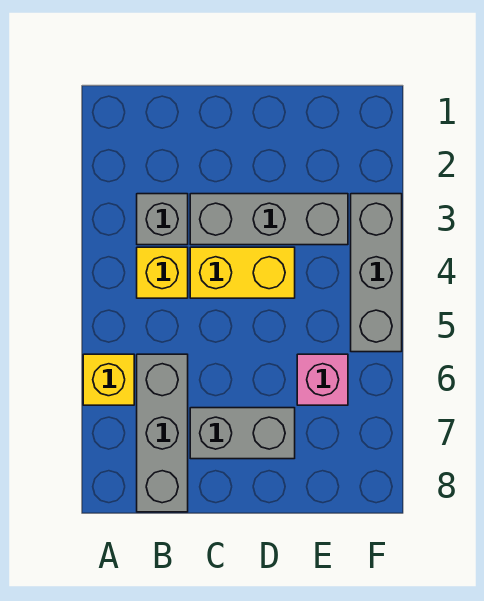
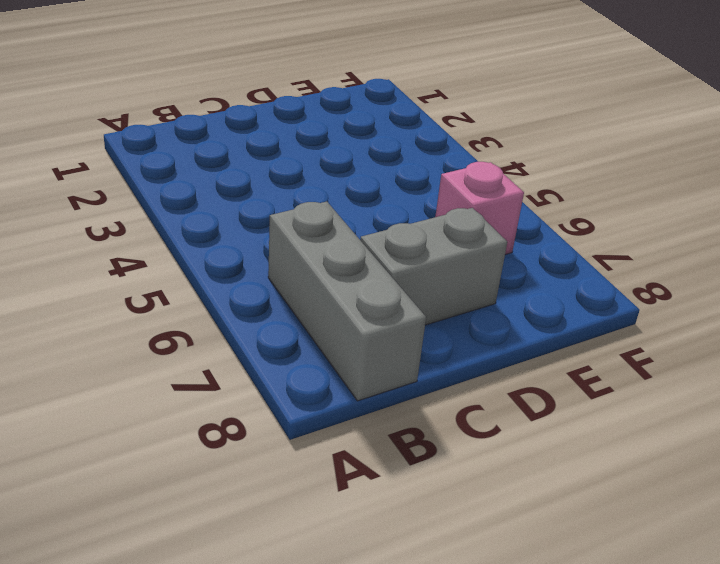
none -> yellow brick A6 level 1
none -> grey brick B3 level 1

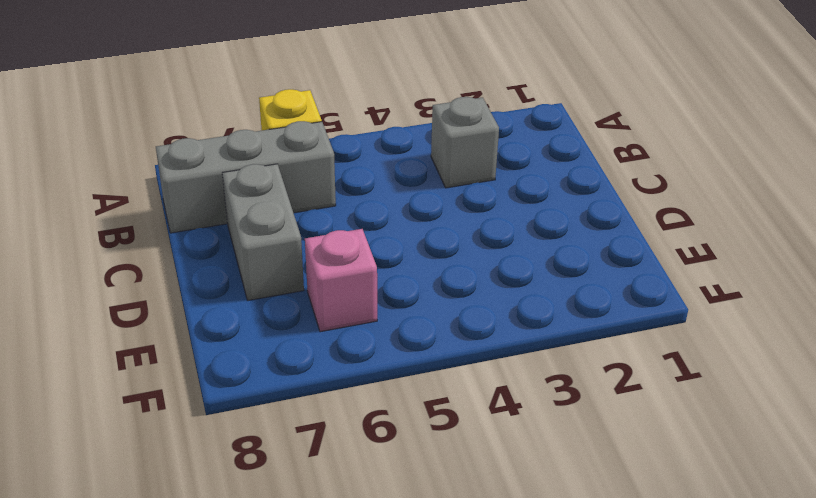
none -> yellow brick B4 level 1
none -> grey brick C3:E3 level 1

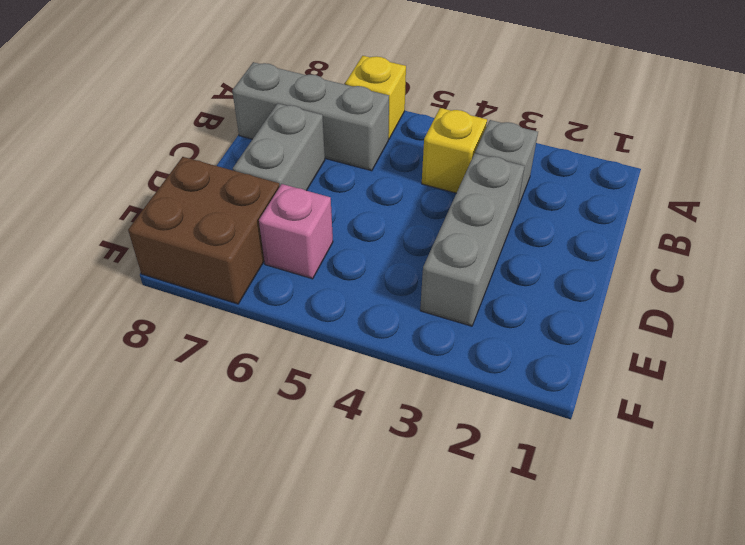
brown brick E7:F8 level 1 -> none
none -> yellow brick C4:D4 level 1
none -> grey brick F3:F5 level 1

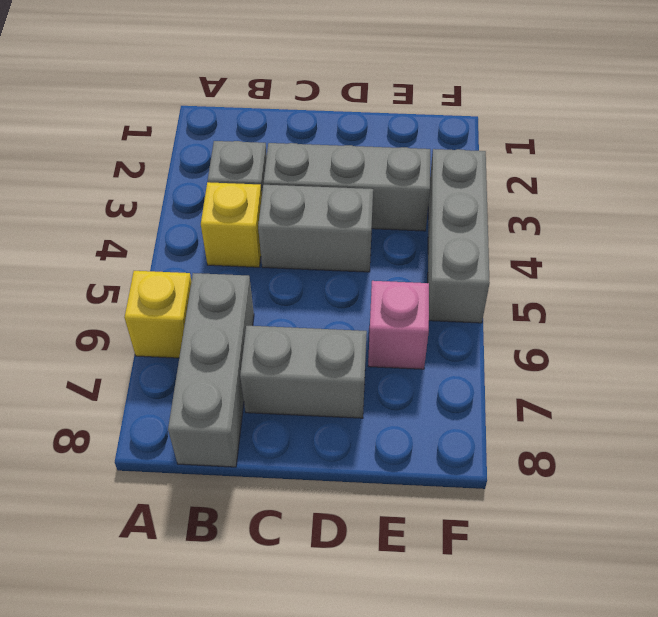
grey brick C4:D4 level 1 -> yellow brick C4:D4 level 1

